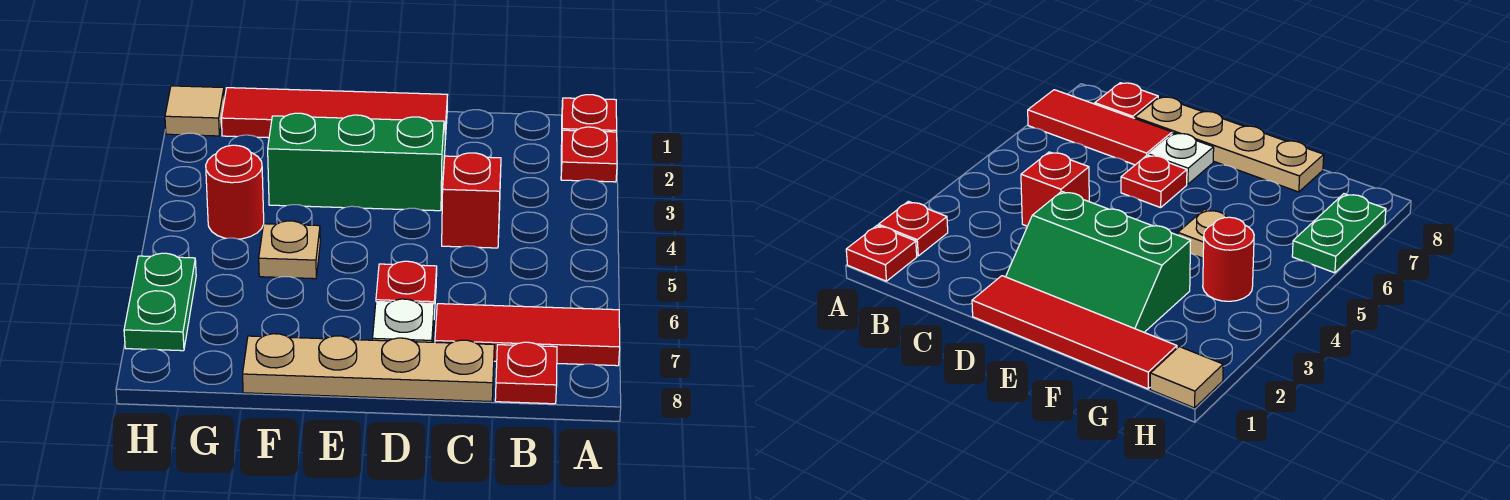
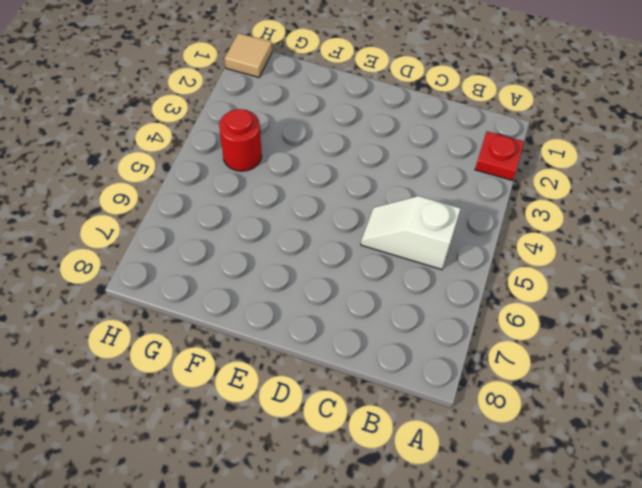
white slope B5:C5 level 1 top B -> none
none -> red plate A1 level 1
none -> red tile A7:C7 level 1
none -> red plate B8 level 1

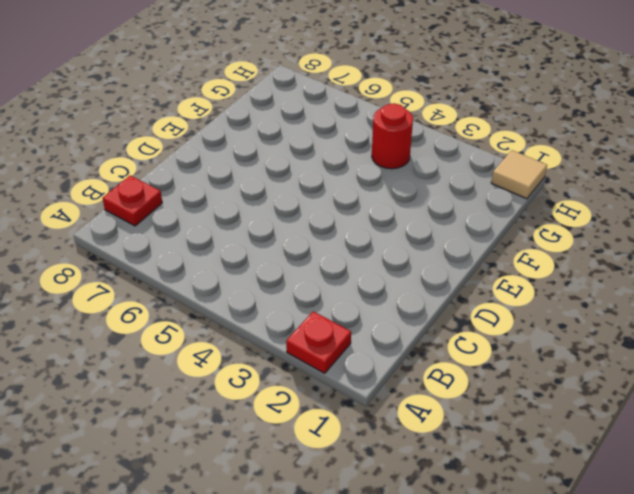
none -> red plate A1 level 1
none -> red tile A7:C7 level 1
none -> red brick C4 level 1

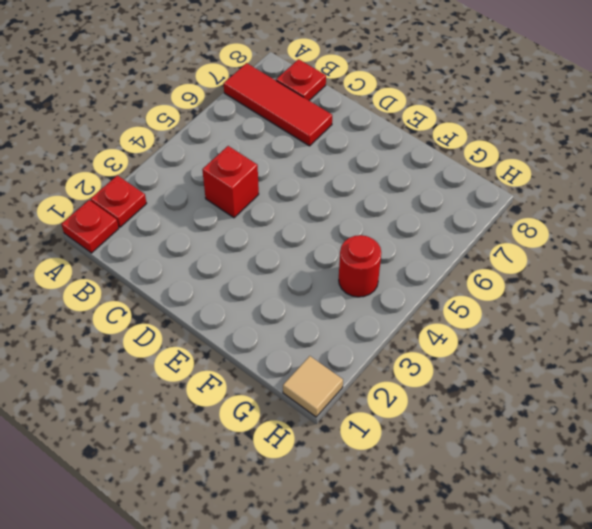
none -> tan plate C8:F8 level 1
none -> red tile D1:G1 level 1
none -> green slope D2:F3 level 1 top 3

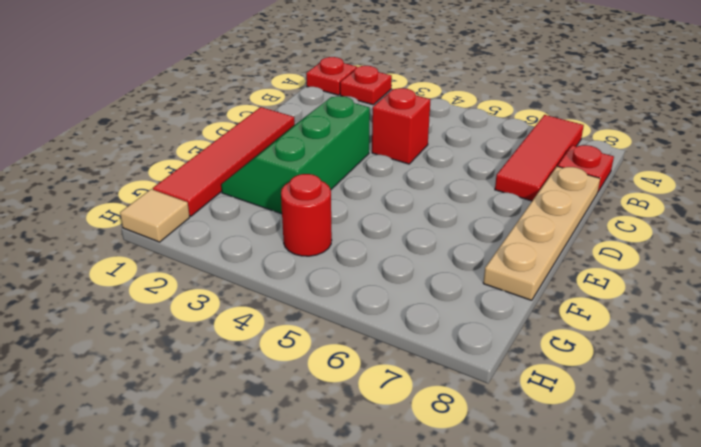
none -> red plate D6 level 1
none -> white plate D7 level 1
none -> tan plate F5 level 1

